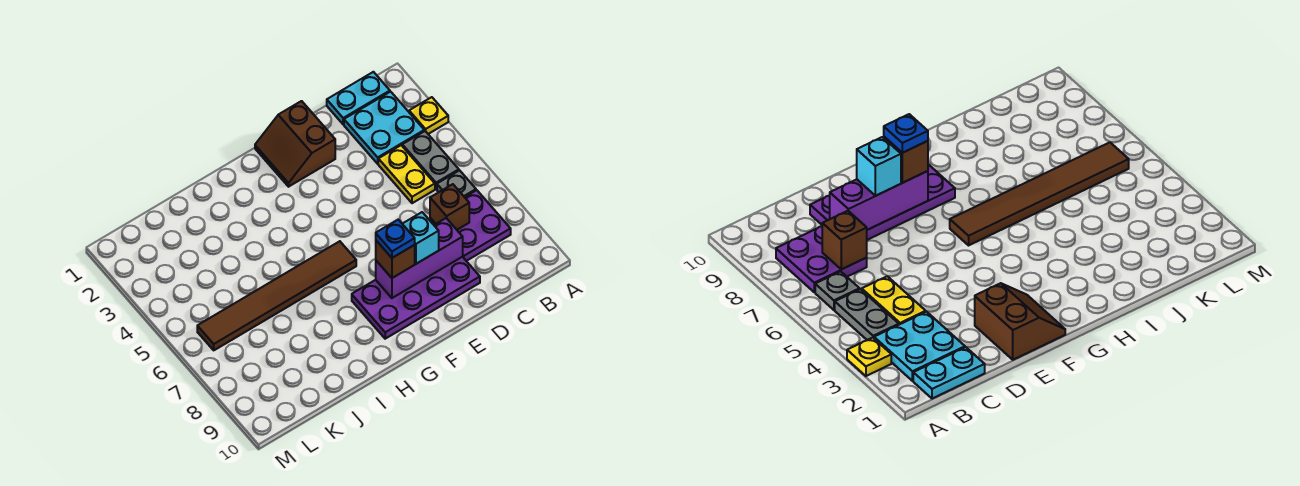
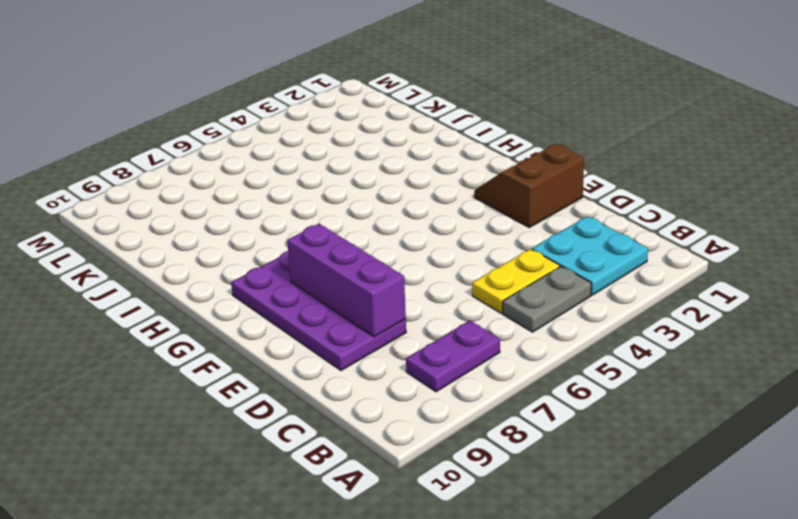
purple plate B7:B8 level 1 -> purple plate B7:C8 level 1
none -> yellow plate A3 level 1
none -> cyan plate B1:C1 level 1
none -> grey plate B6 level 1

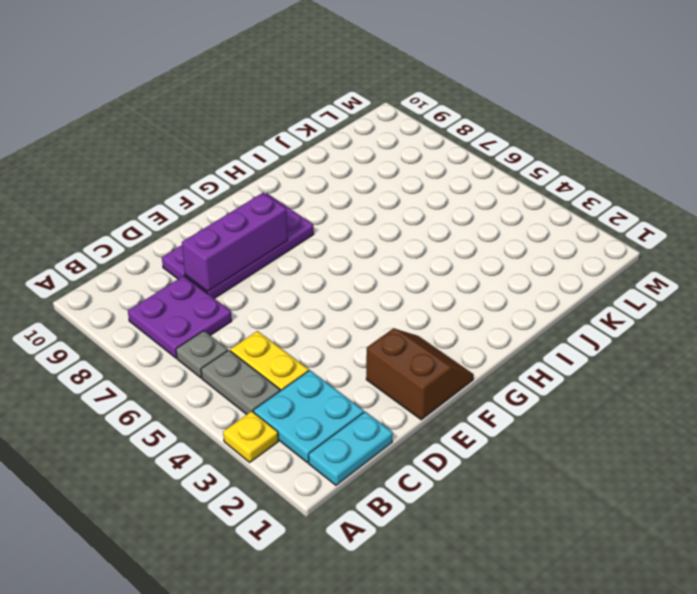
none -> brown tile G6:L6 level 1
none -> brown brick C7 level 2
none -> cyan brick E8 level 3

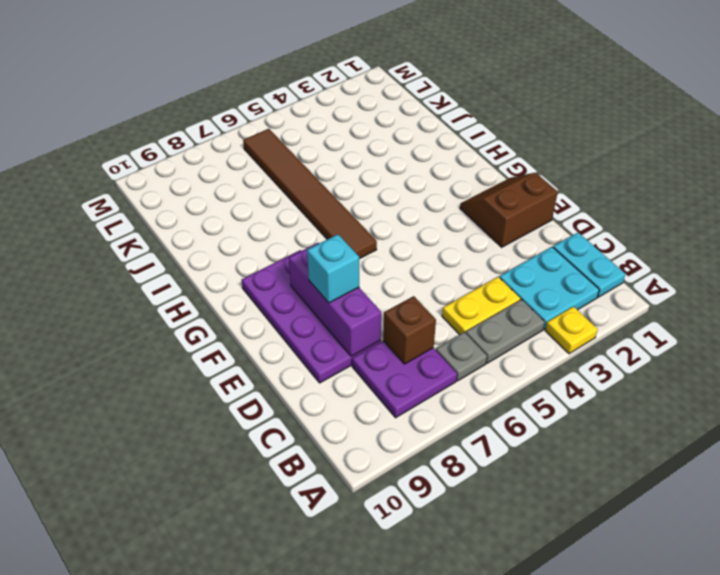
none -> brown brick F8 level 3
none -> blue plate F8 level 4

